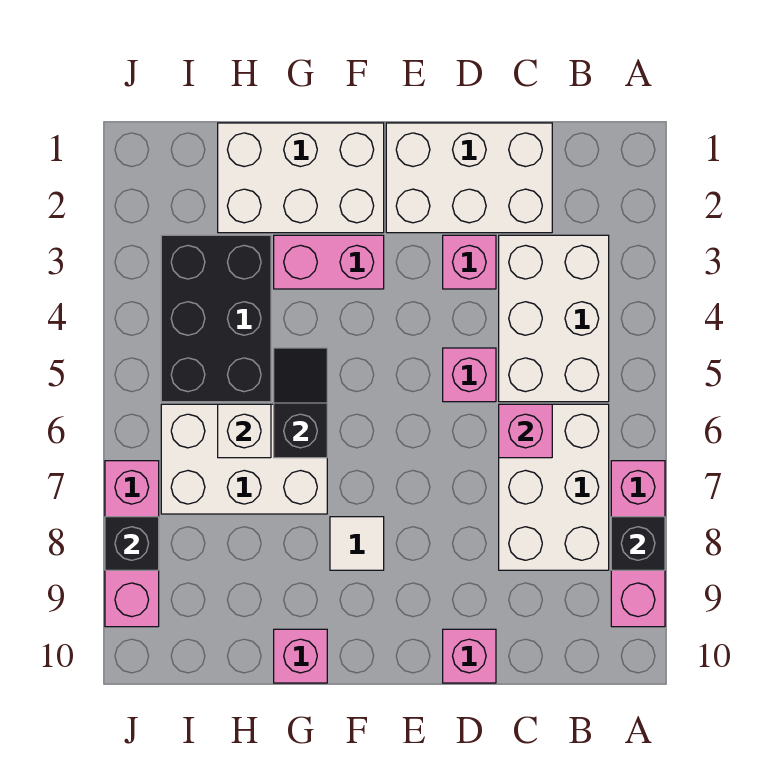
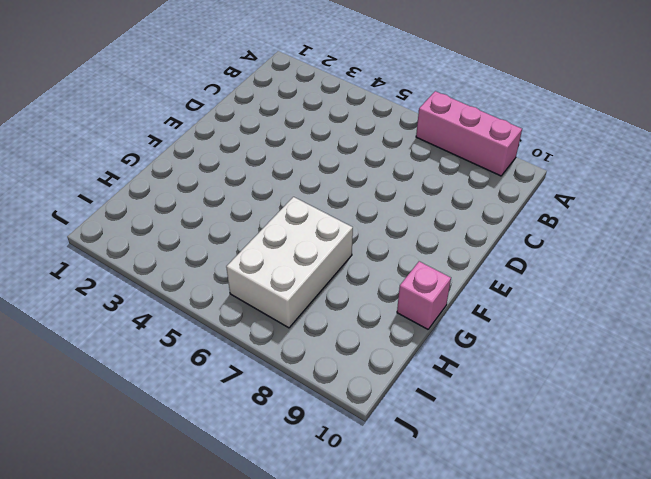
none -> white brick B3:C5 level 1
none -> white brick B6:C8 level 1
none -> white brick C1:E2 level 1

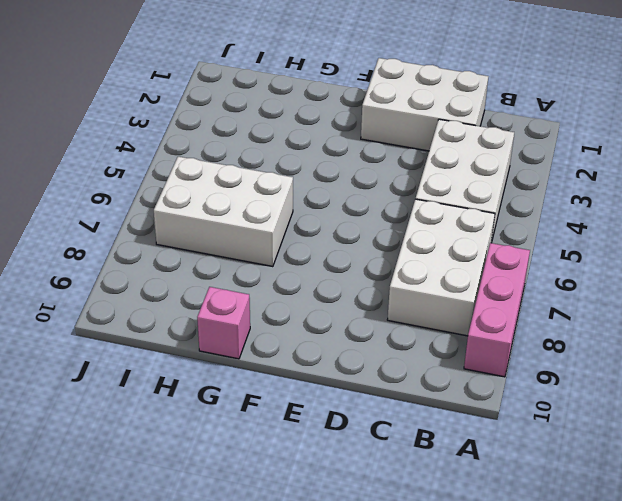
none -> pink brick D3 level 1
none -> pink brick D5 level 1
none -> pink brick D10 level 1

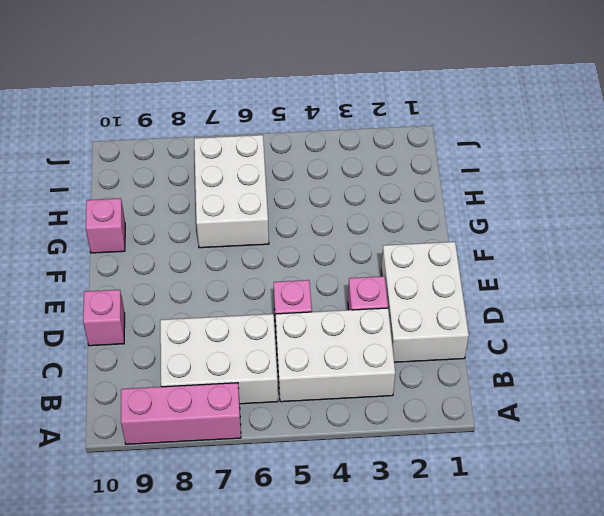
none -> white brick F1:H2 level 1
none -> pink brick F3:G3 level 1
none -> white tile F8 level 1

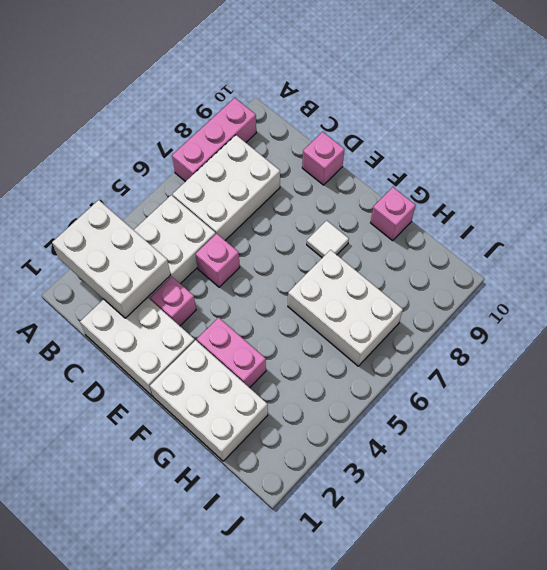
white brick A2:C3 level 2 -> none
none -> black brick H3:I5 level 1
none -> pink brick J7:J9 level 1
none -> black brick A8 level 2

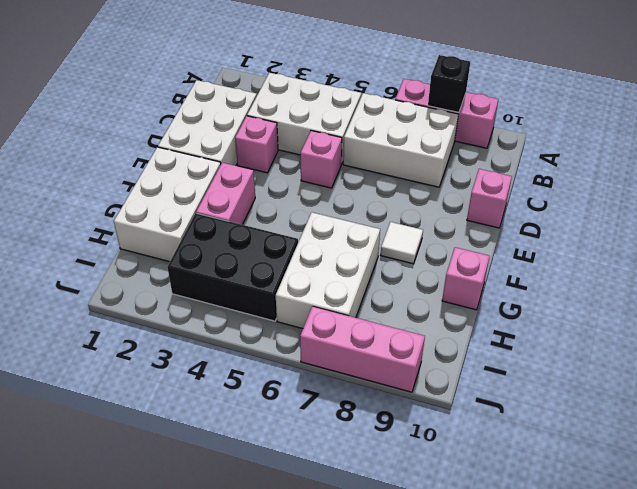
none -> pink brick C6 level 2
none -> black slope G5:G6 level 2 top 6
none -> white brick H6 level 2

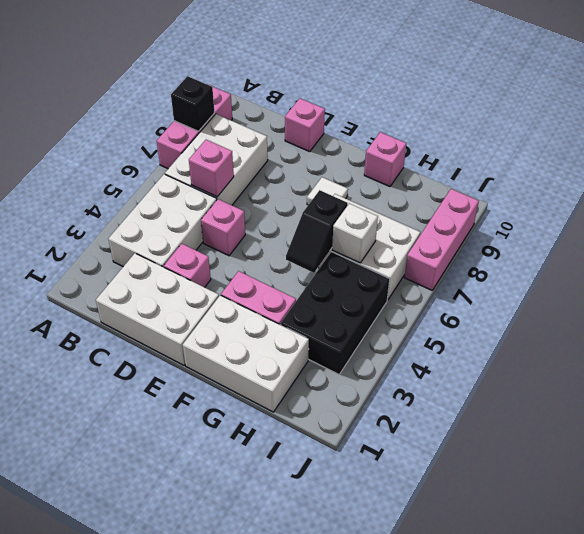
none -> black brick J8 level 2

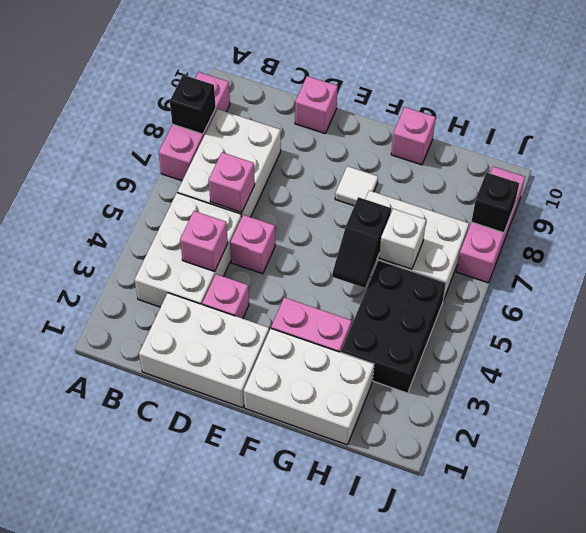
pink brick C4 level 2 -> none

